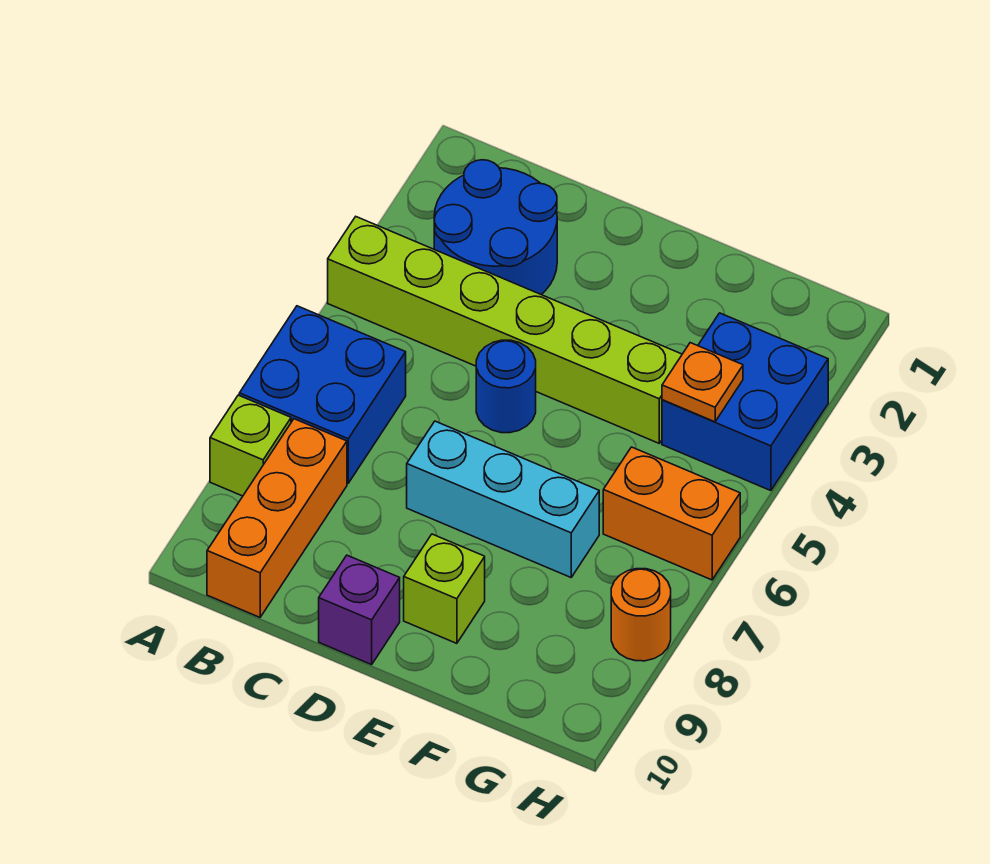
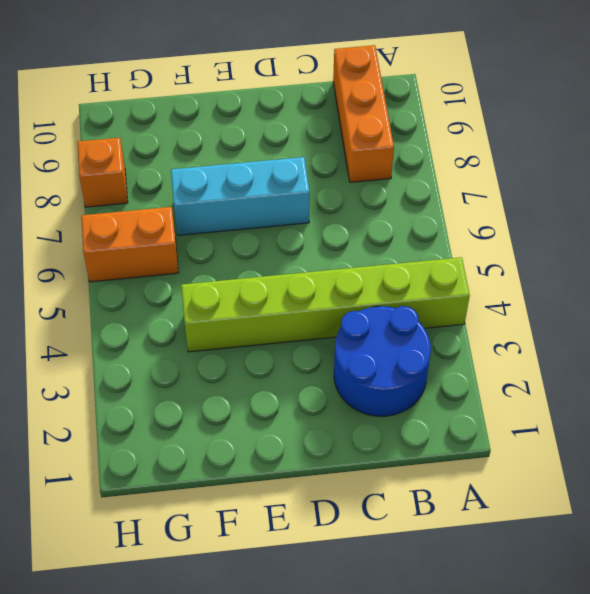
orange brick H8 level 1 -> orange round brick H8 level 1
none -> blue brick A6:B7 level 1
none -> lime brick A8 level 1
none -> blue round brick D5 level 1

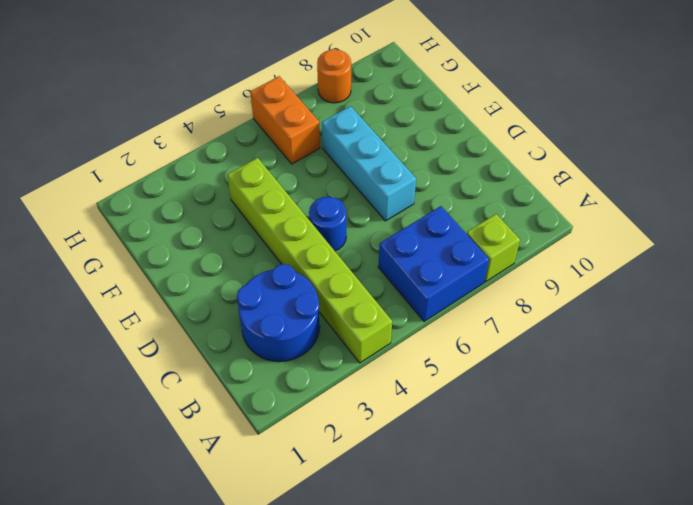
none -> orange brick B8:B10 level 1
none -> purple brick D10 level 1
none -> lime brick E9 level 1

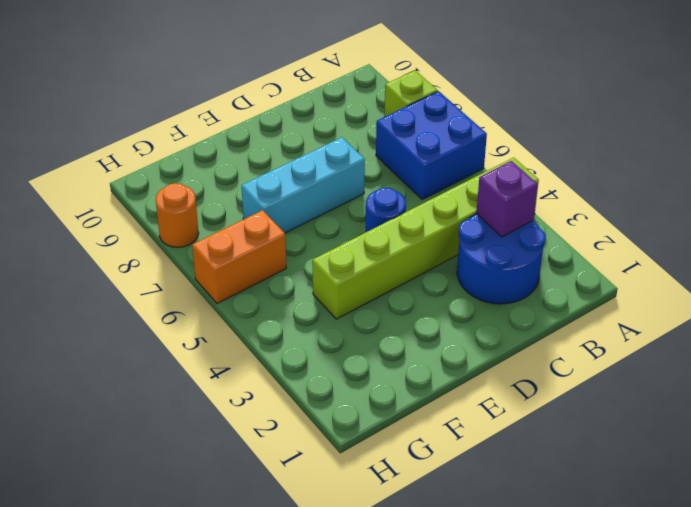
purple brick B3 level 2 -> purple brick D10 level 1
none -> orange brick B8:B10 level 1
none -> lime brick E9 level 1
none -> blue brick G3:H4 level 1

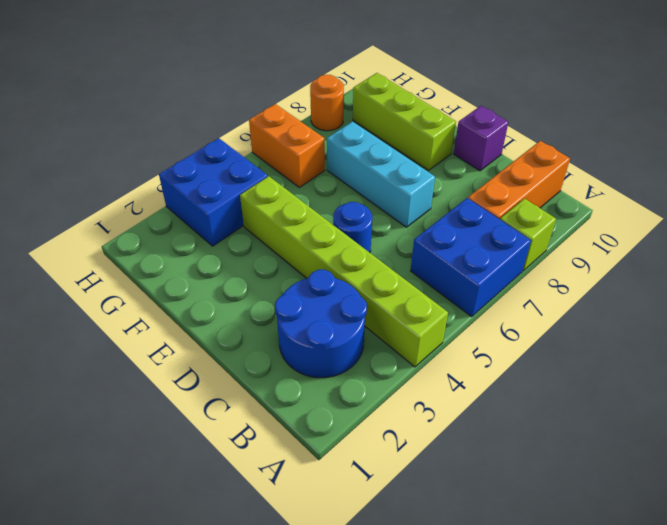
lime brick E9:G9 level 1 -> lime brick E9 level 1
none -> orange plate G4 level 2

